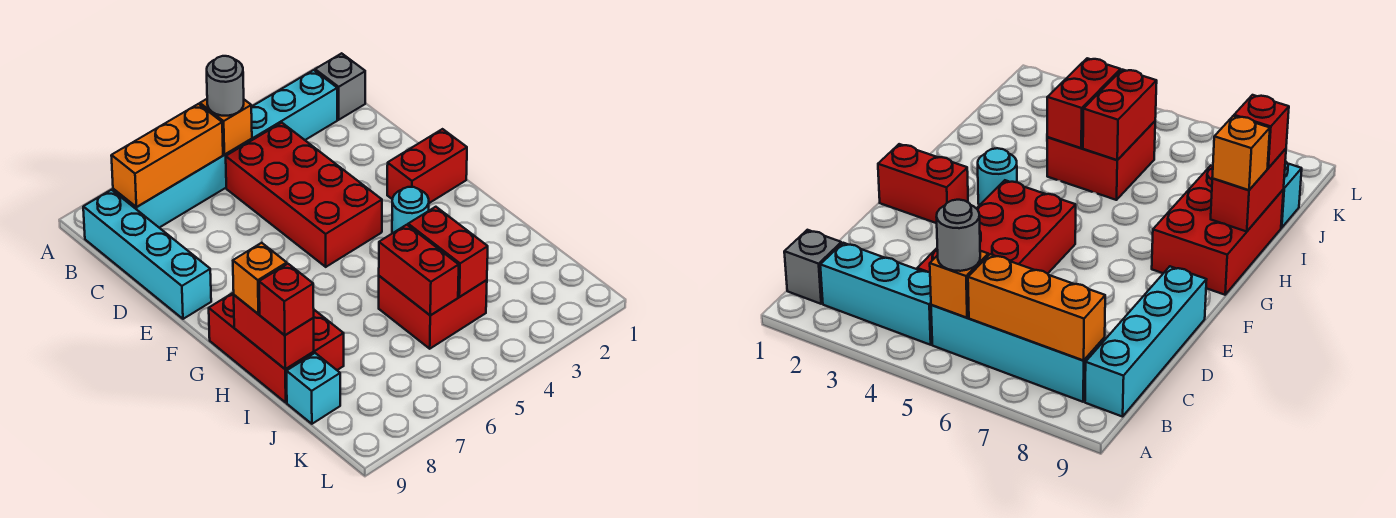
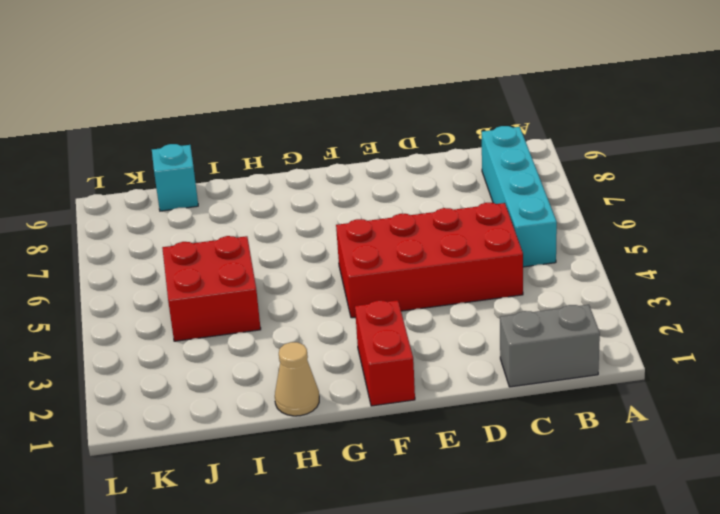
grey brick B1:C1 level 1 -> grey brick B1 level 1
tan cone H1 level 1 -> none
none -> cyan brick B2:B4 level 1
none -> cyan brick B9:E9 level 1
none -> cyan round brick G3 level 1

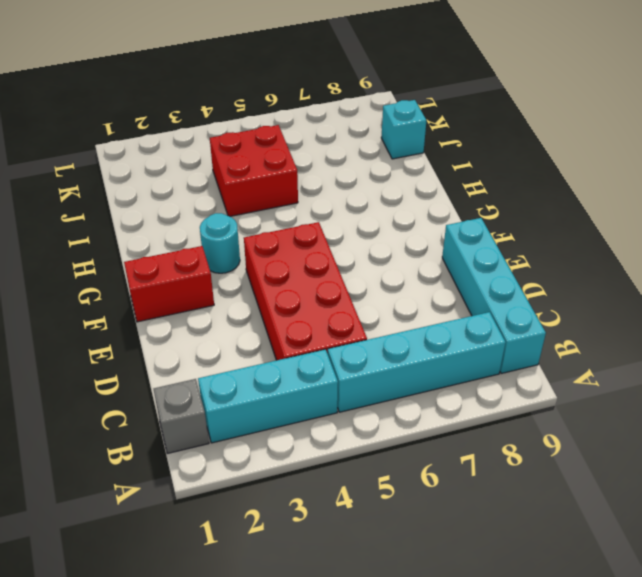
none -> red brick G8:I9 level 1
none -> orange brick B5 level 2
none -> orange brick B6:B8 level 2

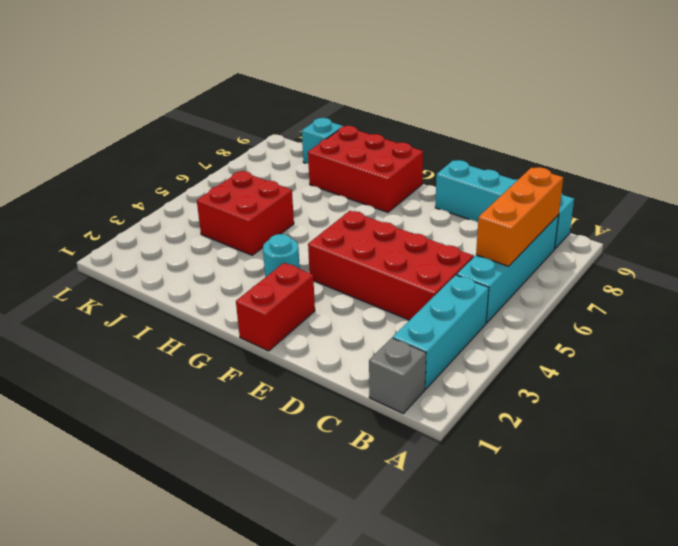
none -> orange brick B5 level 2
none -> red brick H9:I9 level 2
none -> red brick I4:J4 level 2

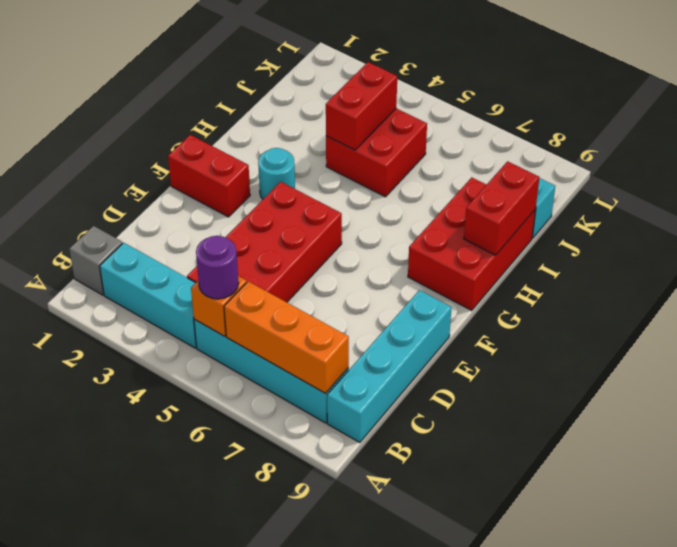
purple round brick B5 level 3 -> grey round brick B5 level 3
none -> red brick I5:J5 level 2
none -> orange brick H9 level 3
none -> red brick I9 level 3

